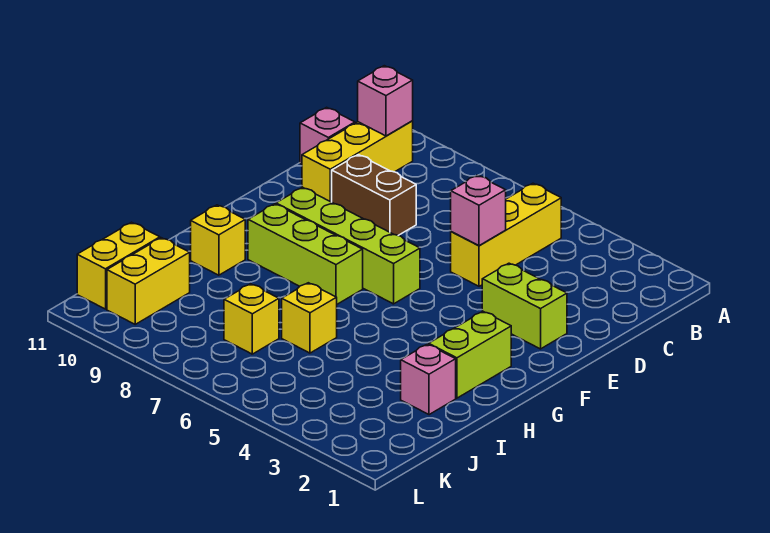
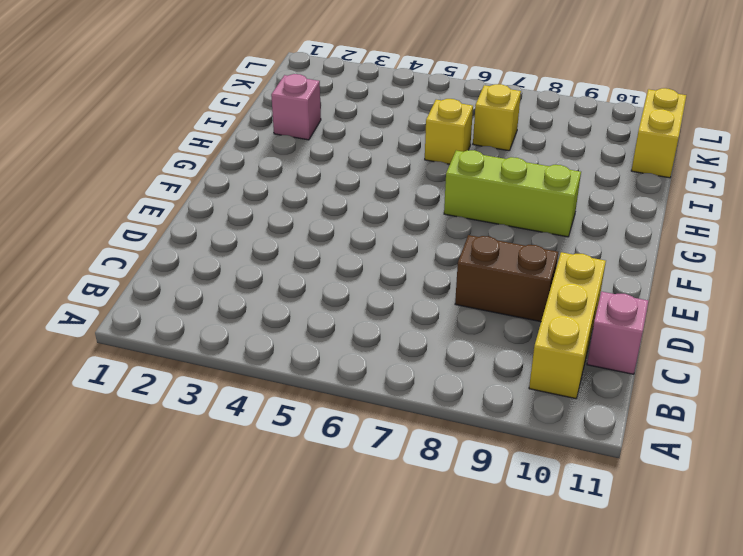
none -> yellow brick B5:D5 level 1
none -> lime brick E2:E3 level 1
none -> lime brick F6:F9 level 1

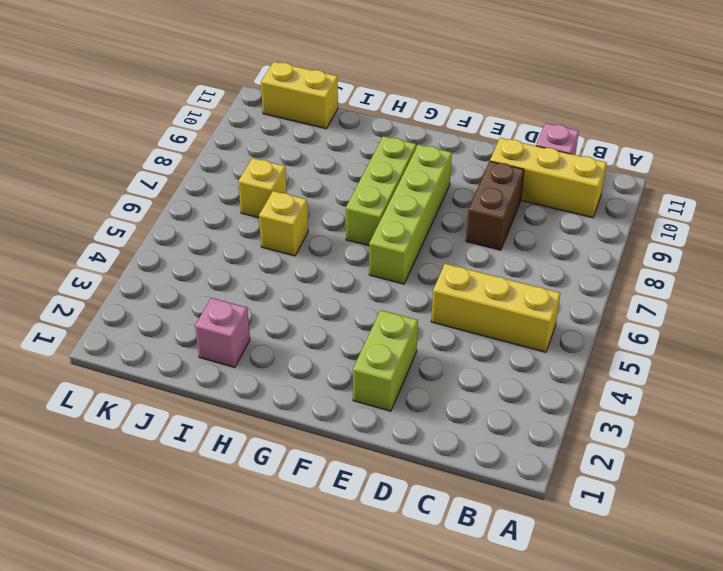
none -> lime brick G2:H2 level 1
none -> yellow brick H10 level 1
none -> yellow brick J10:K10 level 1

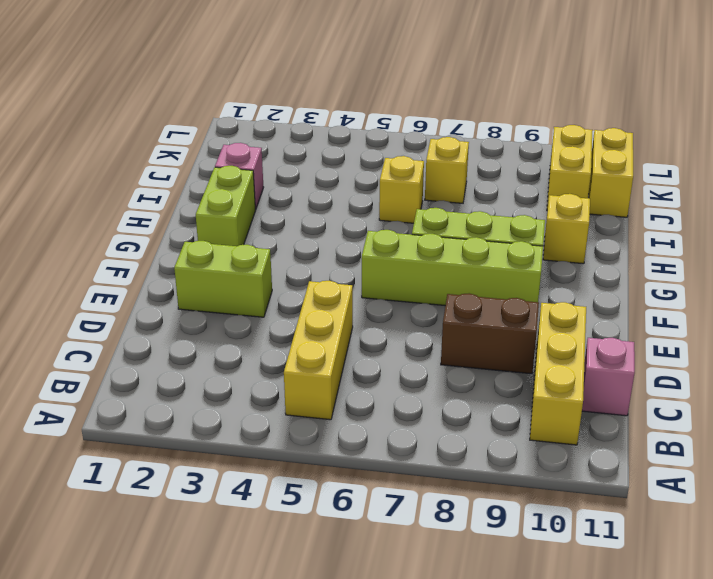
none -> pink brick B10 level 2
none -> pink brick D5 level 2

